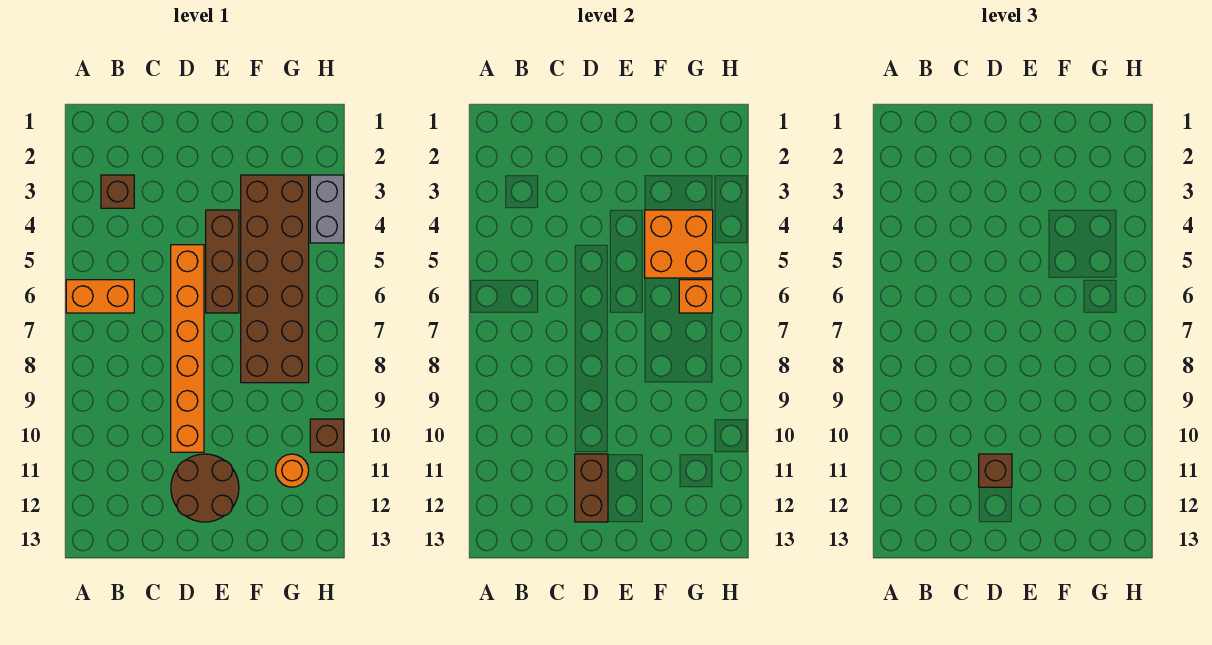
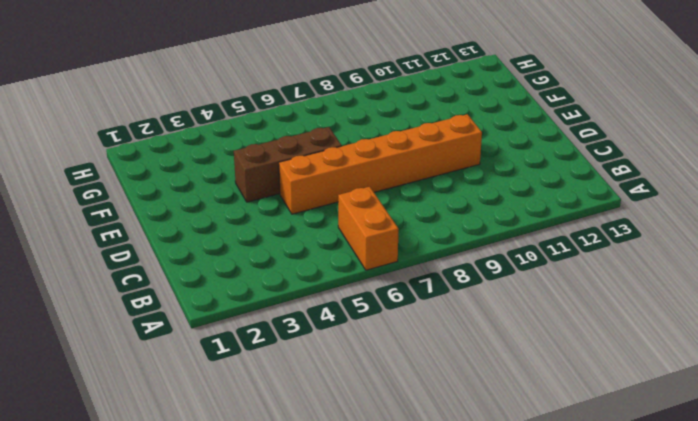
none -> brown brick B3 level 1
none -> brown round brick D11:E12 level 1
none -> brown brick F3:G8 level 1

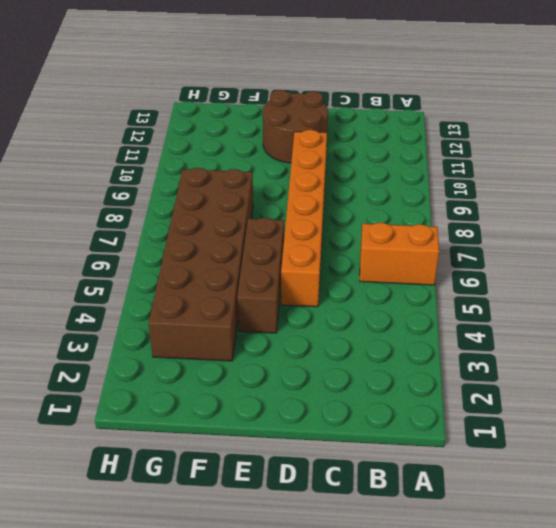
none -> brown brick B3 level 1
none -> orange round brick G11 level 1
none -> grey brick H3:H4 level 1

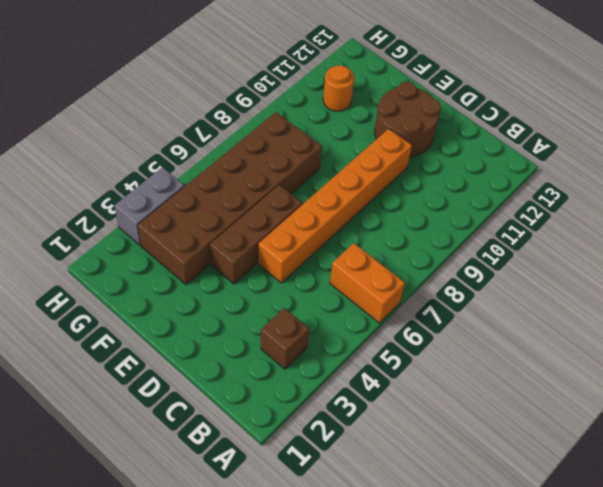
none -> brown brick H10 level 1
none -> brown brick D11:D12 level 2
none -> orange brick F4:G5 level 2

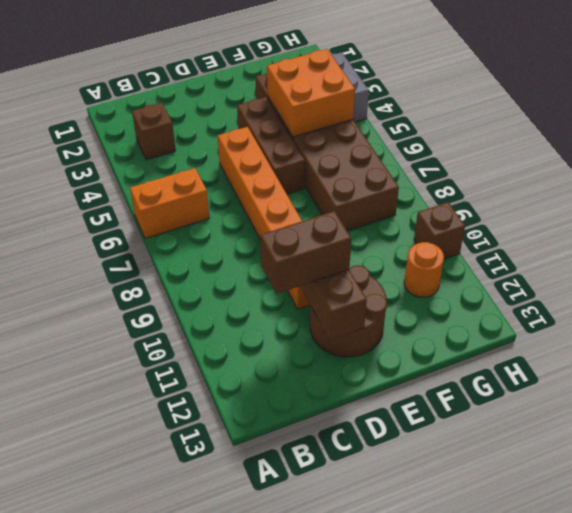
brown brick C11:D11 level 3 -> brown brick D11 level 3
none -> orange brick G6 level 2

